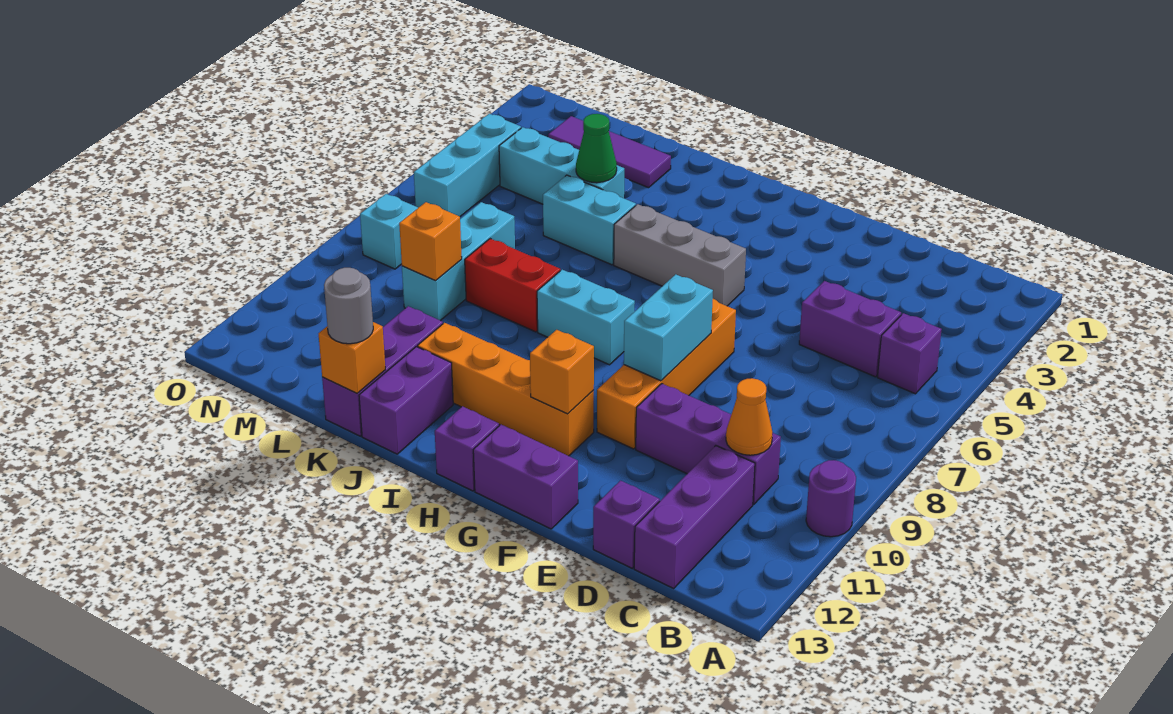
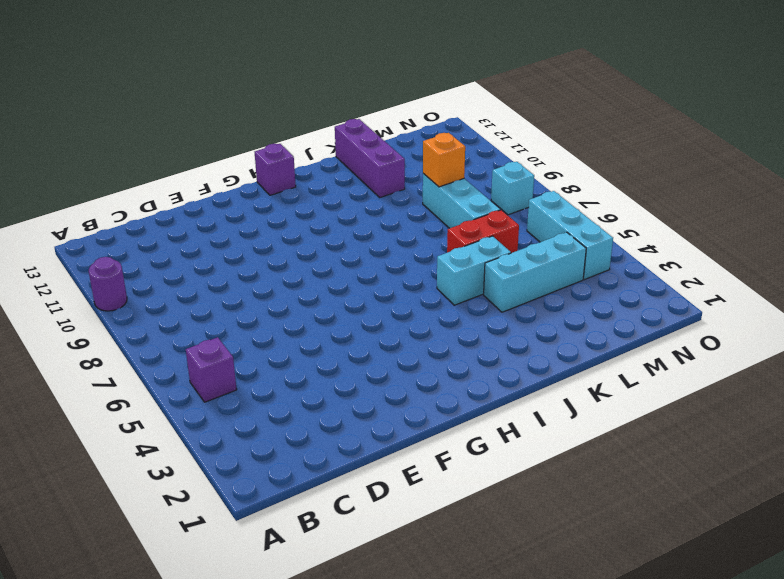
red brick K6:L6 level 1 -> red brick J8:K8 level 1
none -> purple brick C5:D5 level 1
none -> purple brick C10:E10 level 1
none -> purple brick C11:C13 level 1

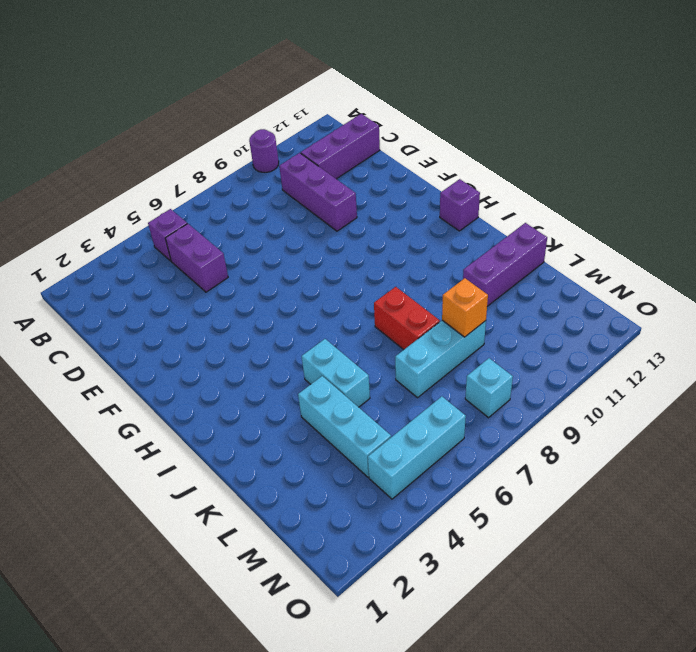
none -> purple brick D13 level 1
none -> orange brick F7:F10 level 1
none -> purple brick F13:G13 level 1

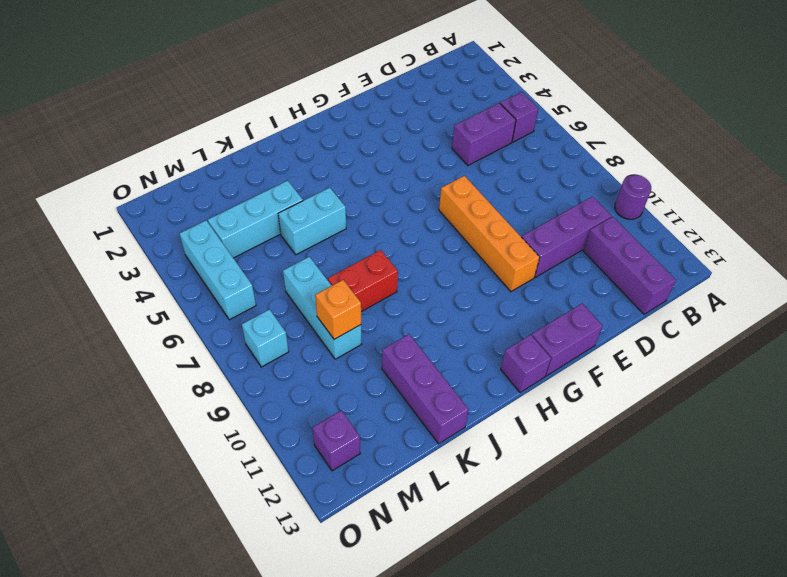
purple brick N12 level 1 -> purple brick D13 level 1
none -> grey brick G5:I5 level 1
none -> orange brick G11:J11 level 1
none -> cyan brick H8:I8 level 1

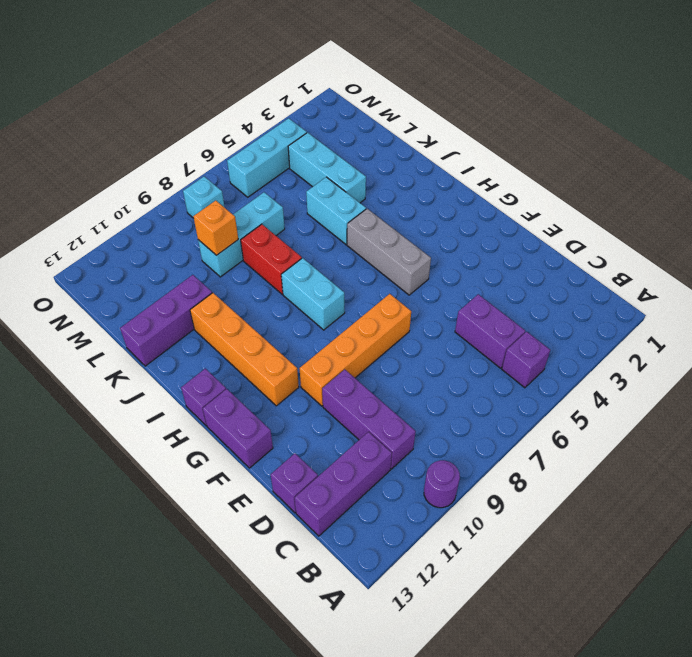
none -> purple brick J12:J13 level 1
none -> purple tile K2:M2 level 1
none -> orange cone C10 level 2

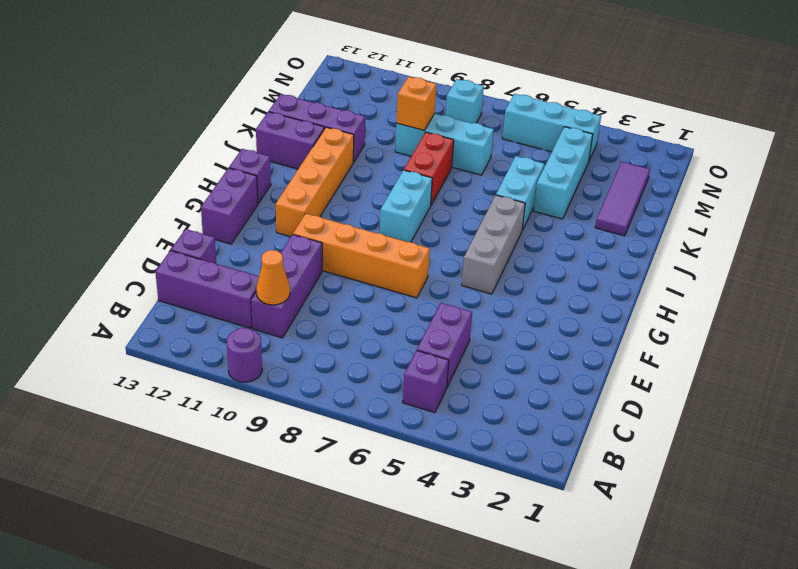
none -> cyan brick F8:F9 level 2
none -> orange brick G11 level 2
none -> green cone K4 level 2

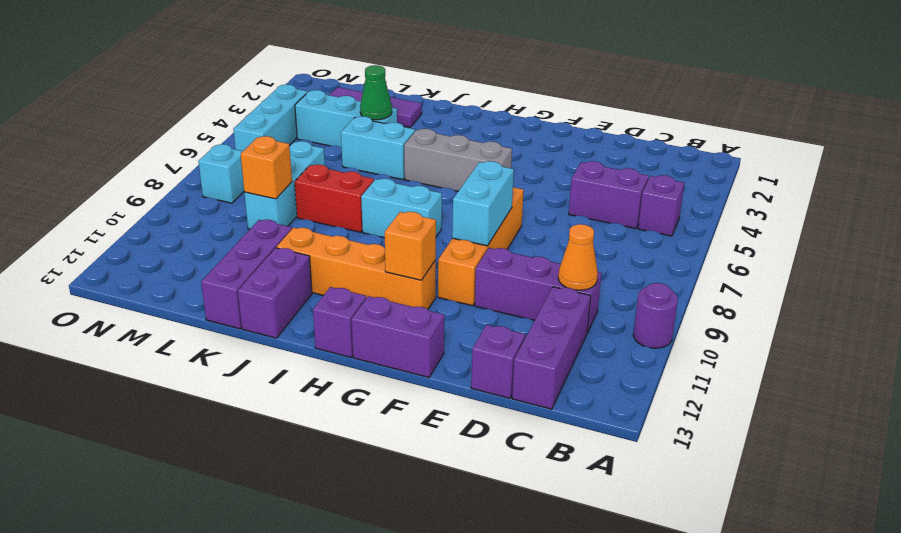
none -> orange brick K13 level 2
none -> grey round brick K13 level 3

